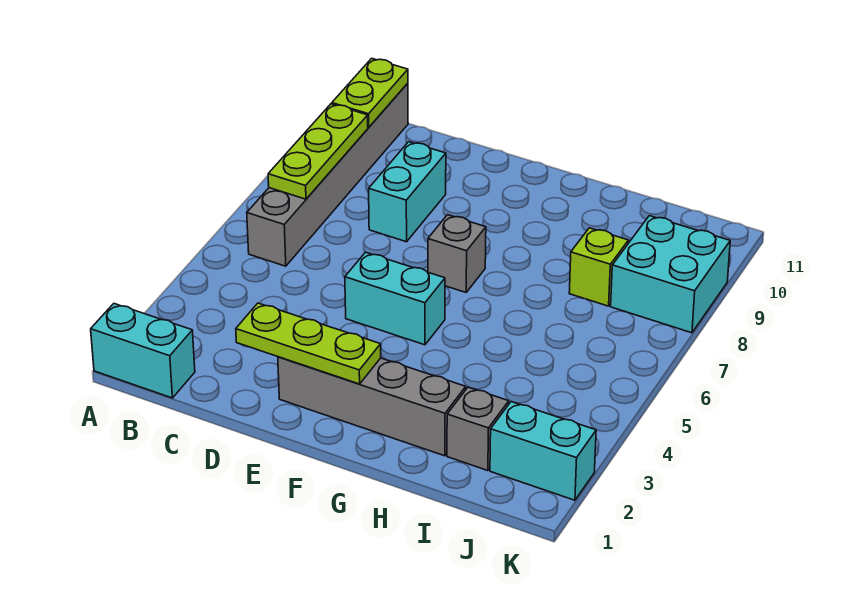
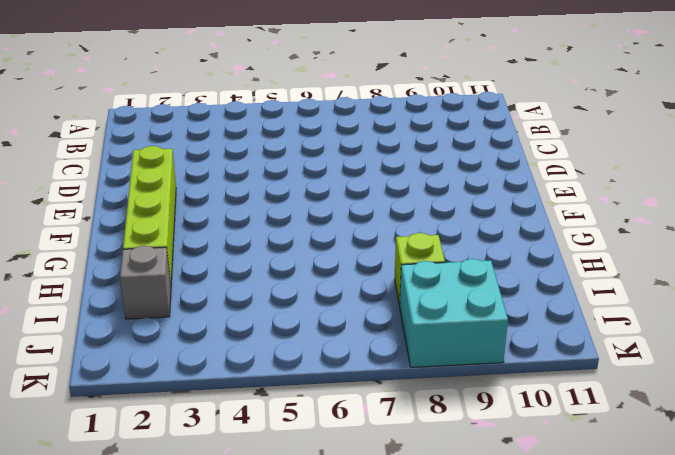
lime brick E2:H2 level 1 -> grey brick E2:H2 level 1
none -> cyan brick A1:B1 level 1
none -> grey brick B6:B11 level 1
none -> cyan brick D8:D9 level 1

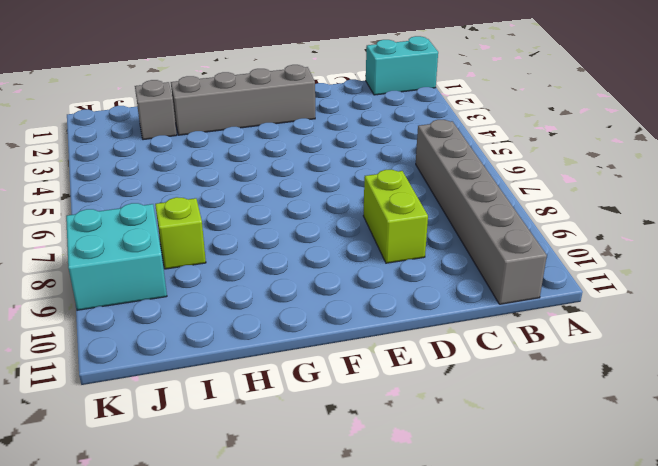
lime brick D8:D9 level 1 -> cyan brick D8:D9 level 1
none -> cyan brick E5:F5 level 1
none -> grey brick F7 level 1
none -> cyan brick J2:K2 level 1

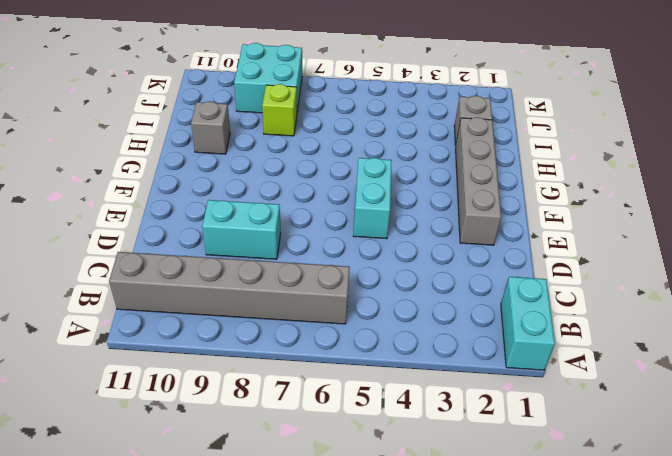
grey brick H10 level 1 -> grey brick F7 level 1
none -> cyan brick J2:K2 level 1
none -> lime plate B7:B9 level 2
none -> lime plate B10:B11 level 2

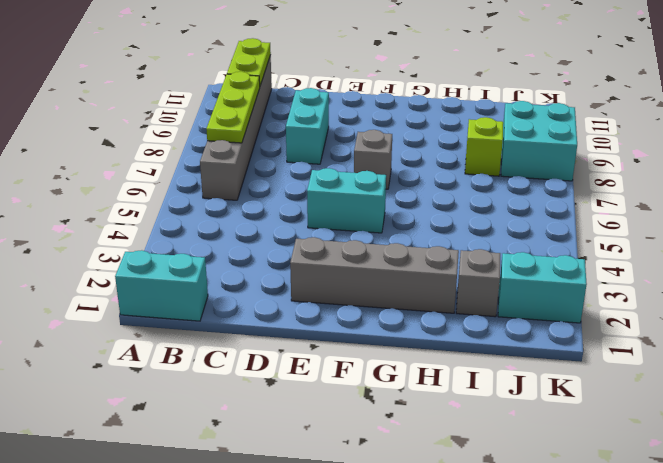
none -> lime plate D2:F2 level 2

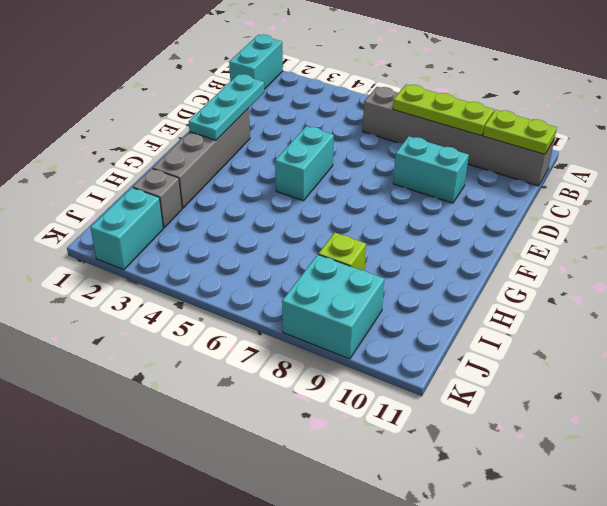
cyan plate D2:F2 level 2 -> lime plate D2:F2 level 2
none -> grey brick F7 level 1

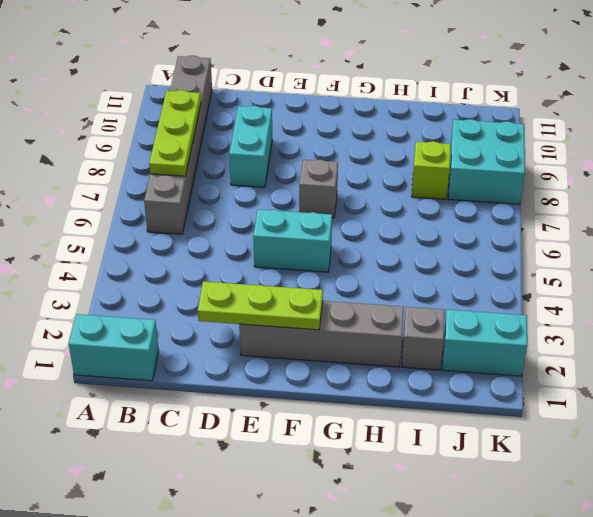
none -> lime plate B10:B11 level 2

